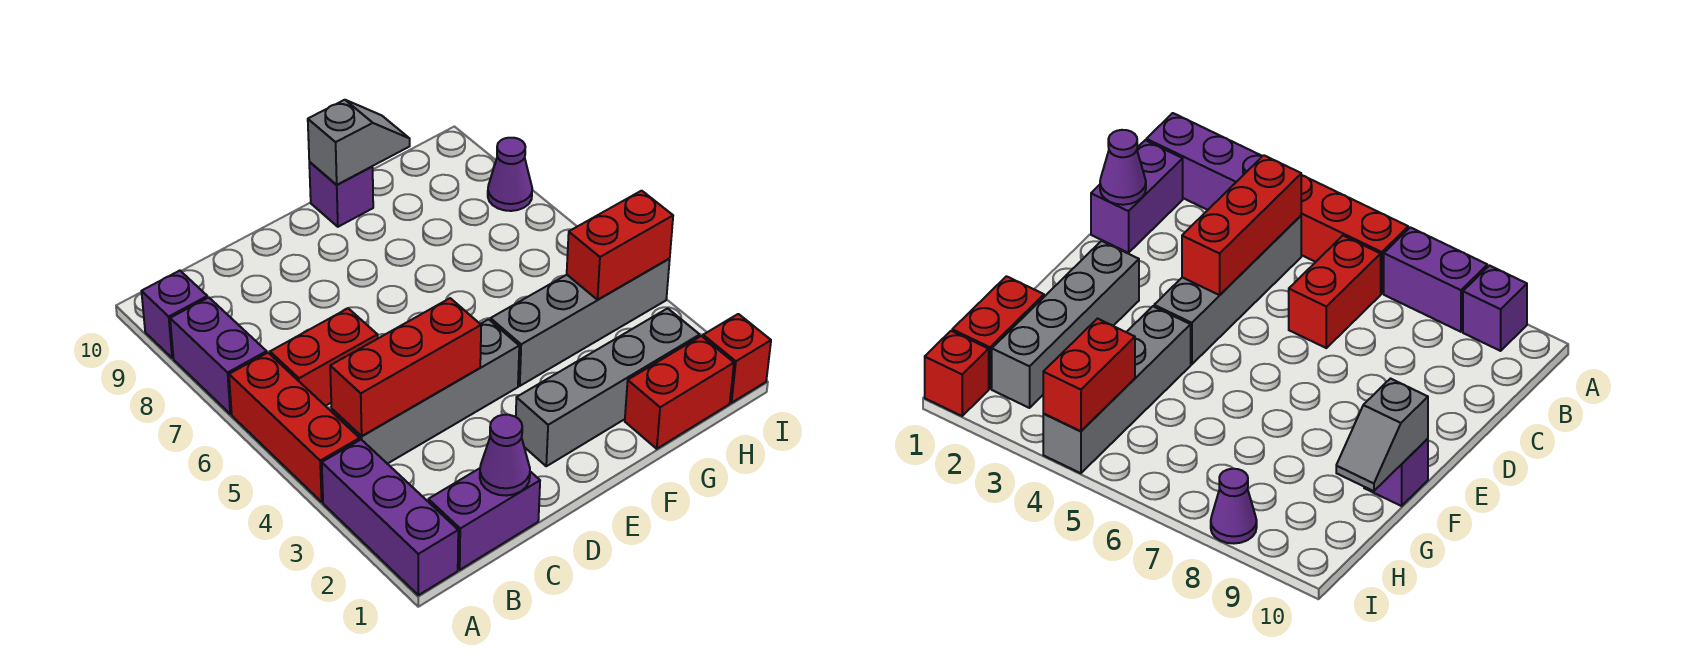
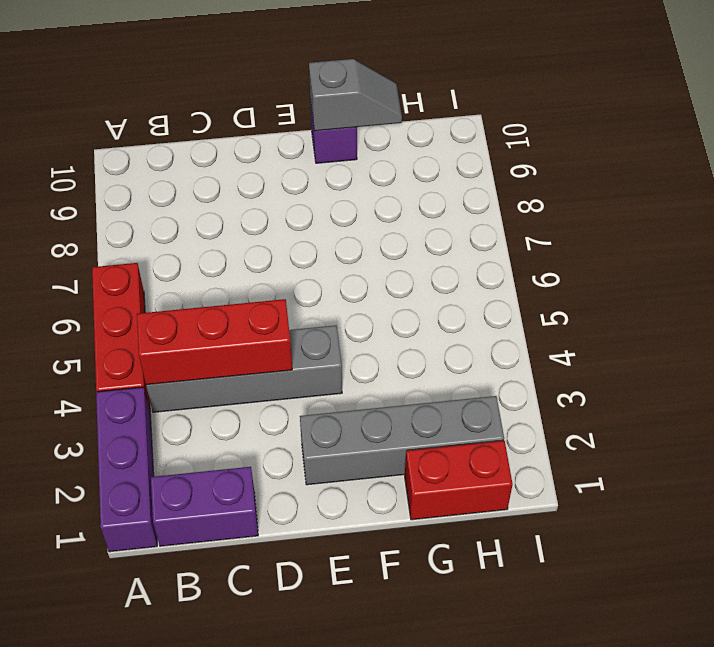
none -> purple brick A7:A8 level 1
none -> purple brick A9 level 1
none -> red brick B6:C6 level 1

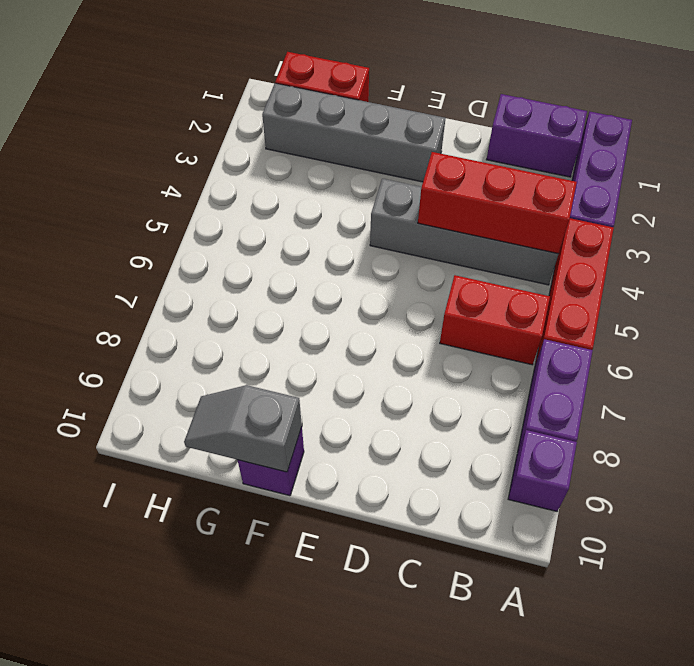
none -> grey brick F4:I4 level 1
none -> red brick I1 level 1
none -> purple cone I8 level 1

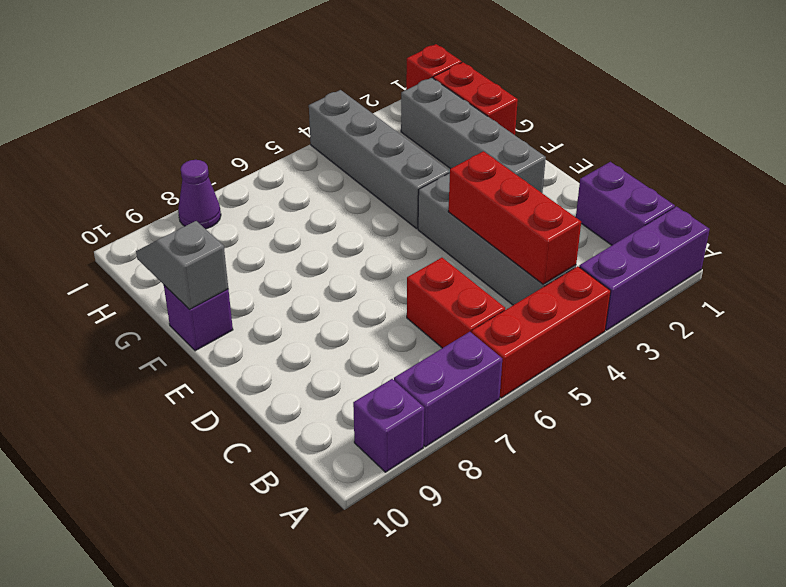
none -> purple cone C1 level 2
none -> red brick H4:I4 level 2

